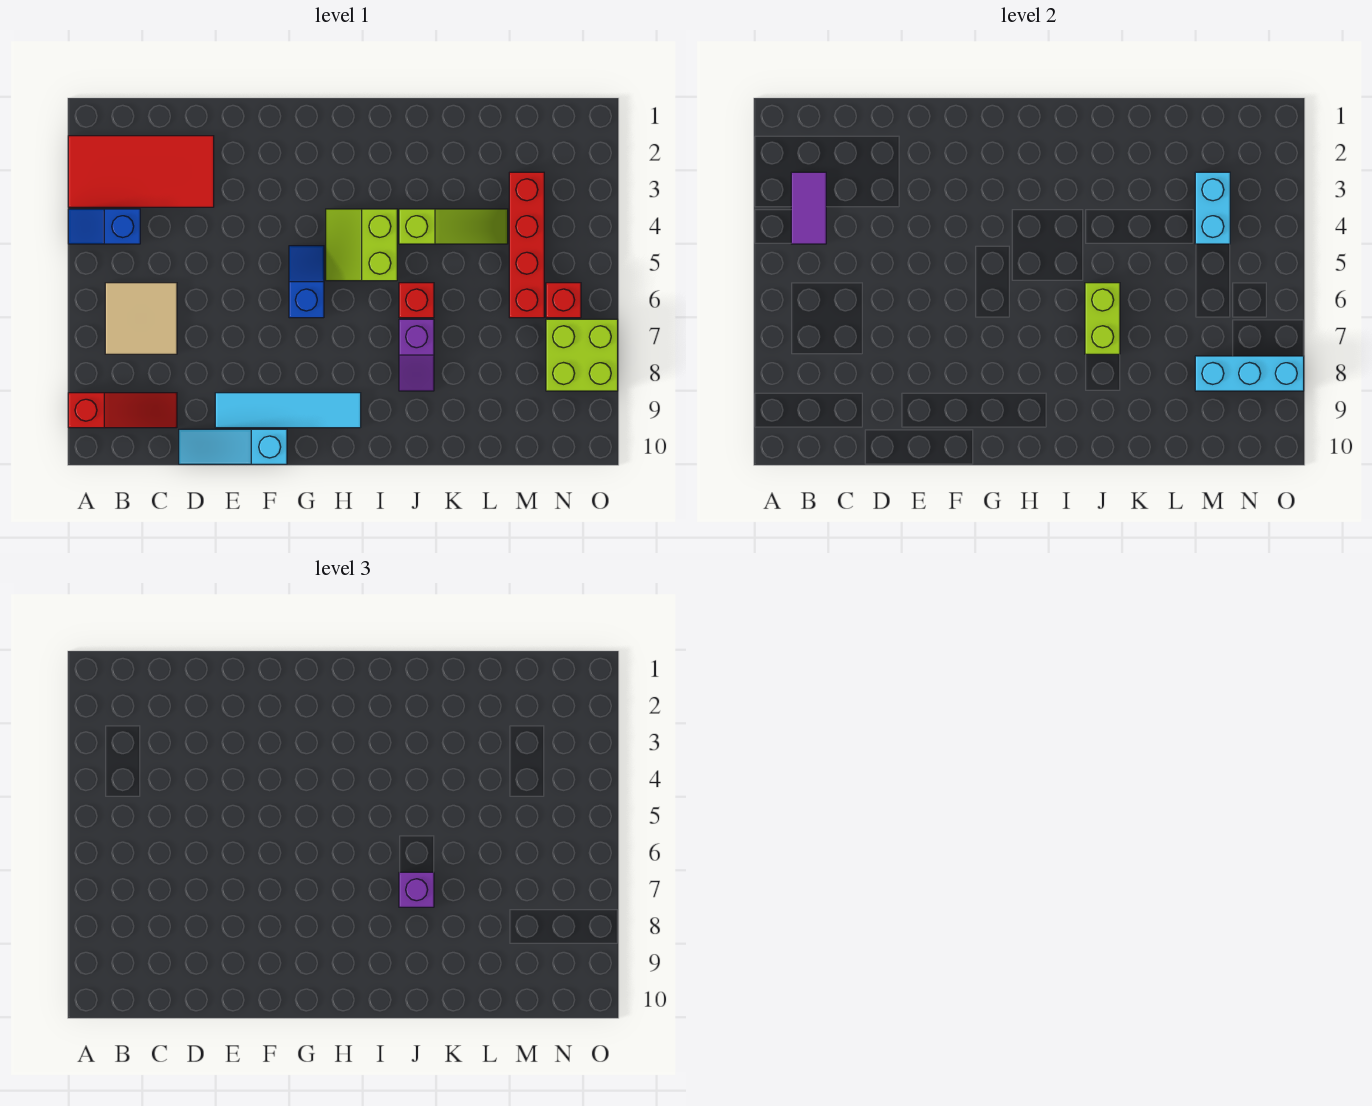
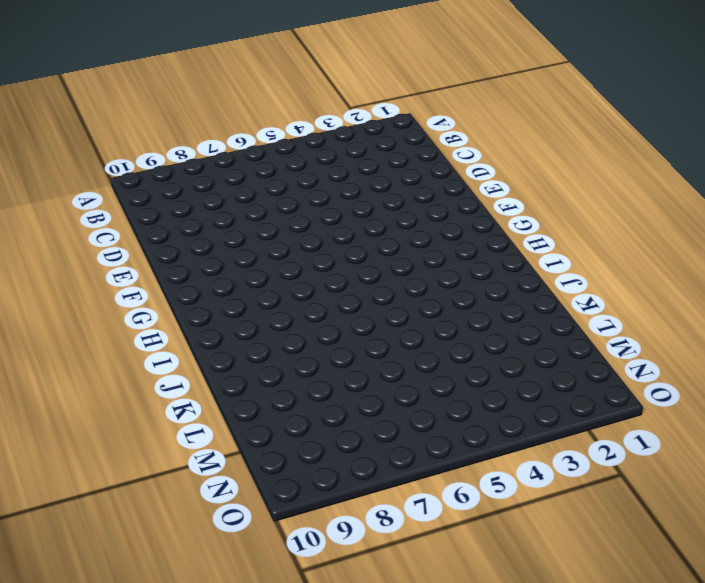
none -> red tile A2:D3 level 1
none -> blue slope A4:B4 level 1 top B
none -> red slope A9:C9 level 1 top A

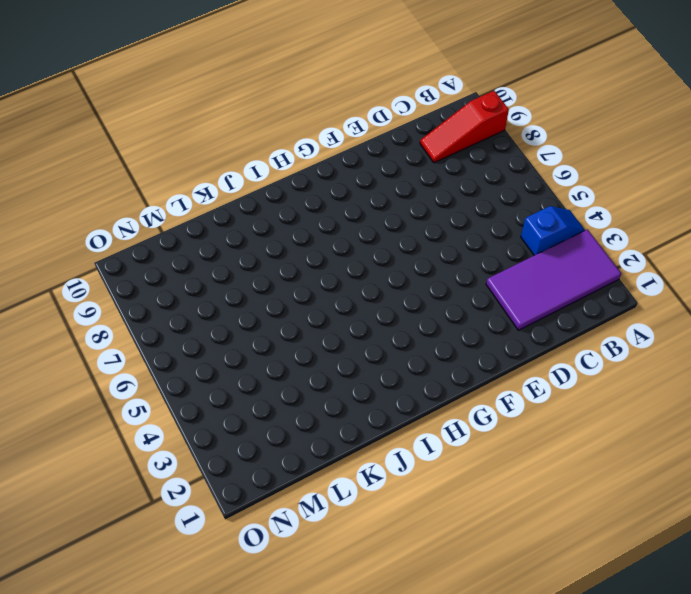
purple tile A2:D3 level 1 -> red tile A2:D3 level 1
none -> tan tile B6:C7 level 1
none -> cyan slope D10:F10 level 1 top F
none -> cyan tile E9:H9 level 1

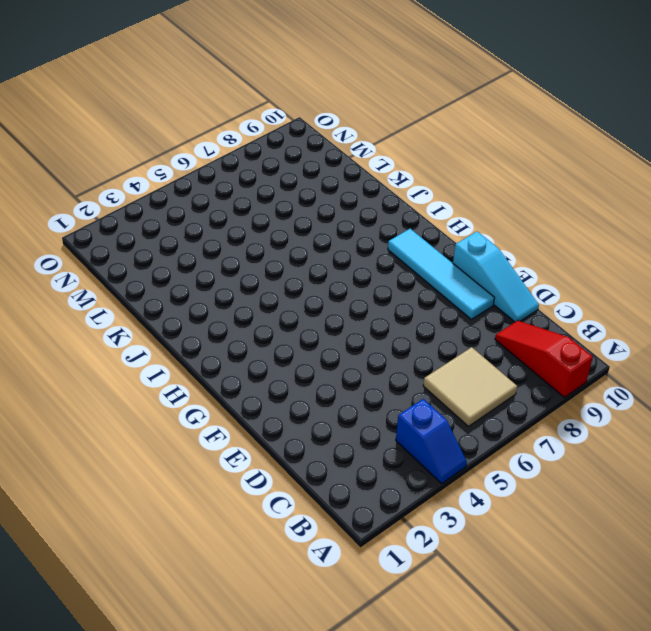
none -> red tile A2:D3 level 1
none -> blue slope G5:G6 level 1 top 6
none -> lime slope H4:I5 level 1 top I

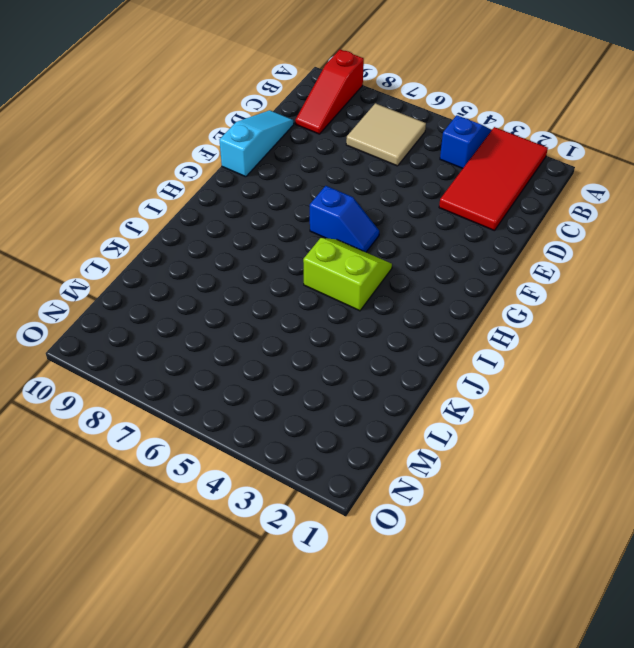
none -> cyan tile E9:H9 level 1
none -> lime slope J4:L4 level 1 top J
none -> red brick J6 level 1

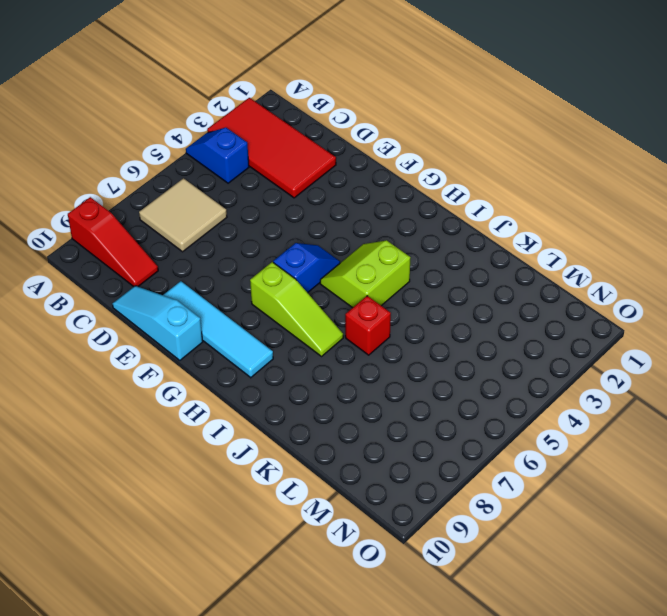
lime slope G7:I7 level 1 top G -> lime slope J4:L4 level 1 top J
none -> purple slope J7:J8 level 1 top 7
none -> red brick M3:M6 level 1
none -> red brick N6 level 1

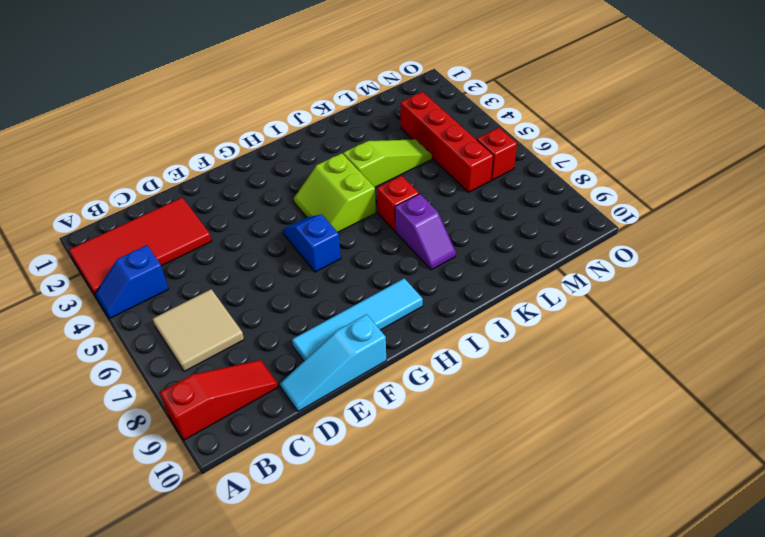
none -> lime brick N7:O8 level 1
none -> purple tile B3:B4 level 2
none -> lime brick J6:J7 level 2

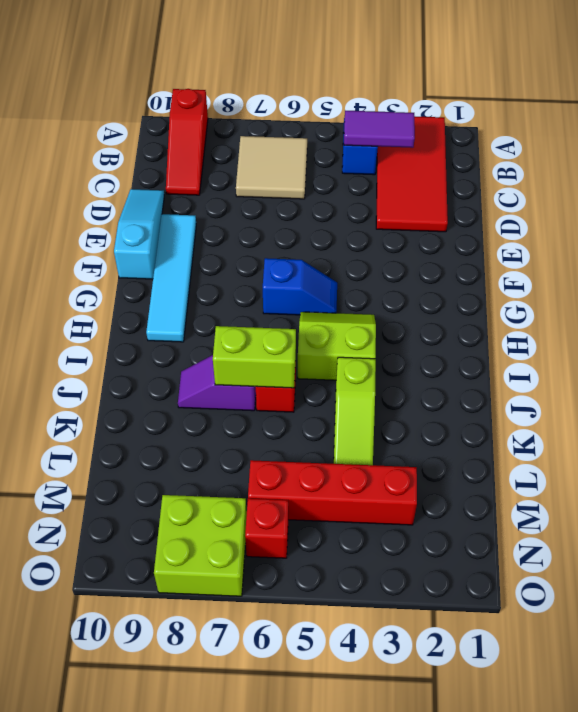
none -> cyan brick M3:M4 level 2
none -> cyan brick M8:O8 level 2
none -> purple brick J7 level 3

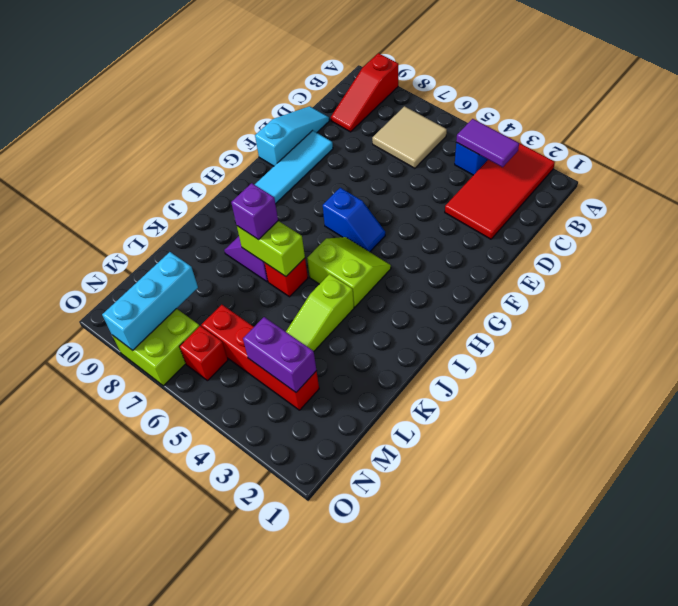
purple brick M3:M4 level 2 -> cyan brick M3:M4 level 2

